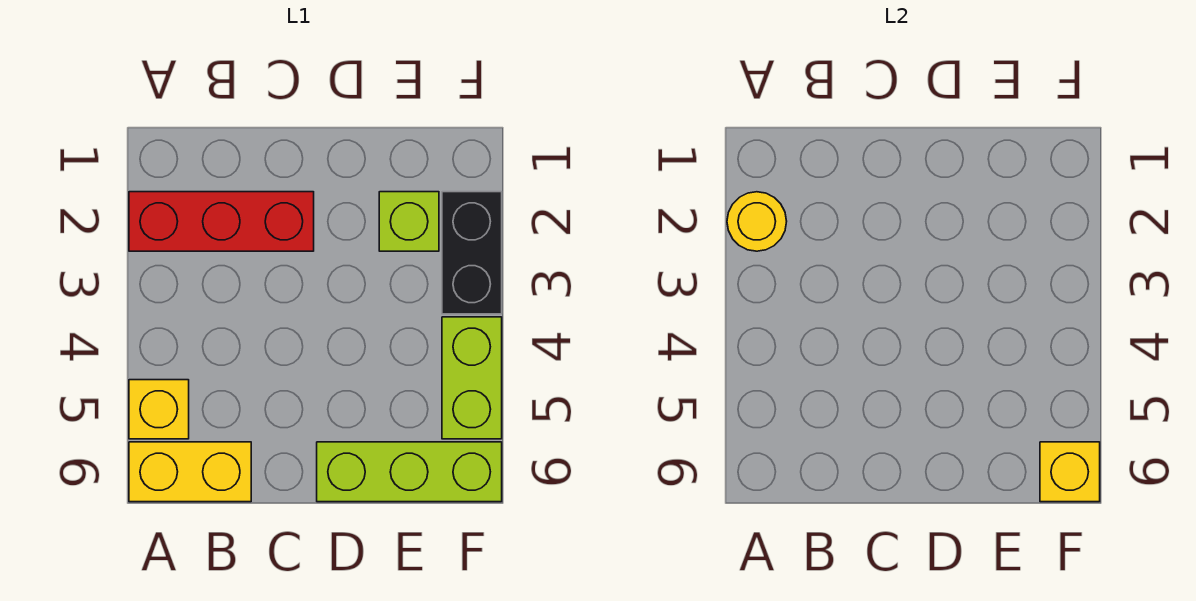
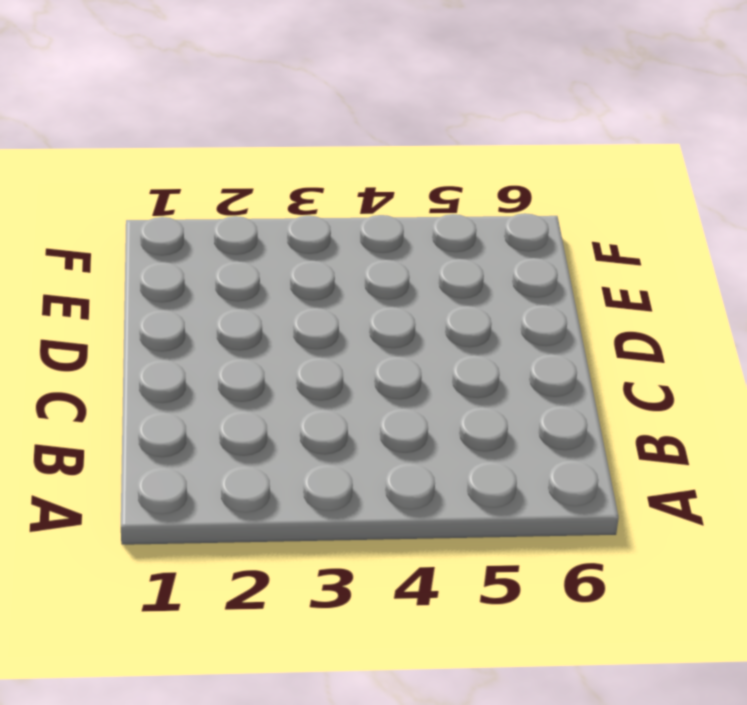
none -> red brick A2:C2 level 1
none -> yellow brick A5 level 1

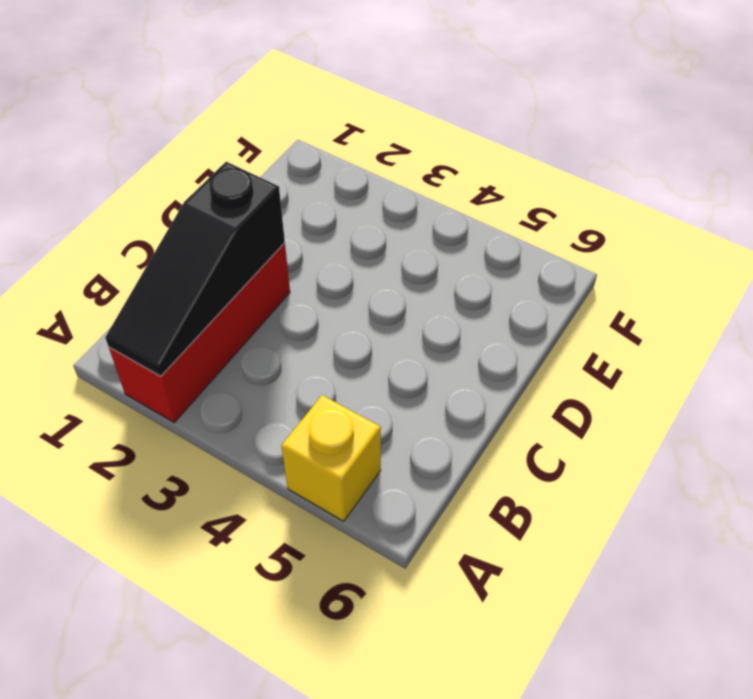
black slope A2:C2 level 2 top C -> yellow round brick A2 level 2
none -> yellow brick A6:B6 level 1
none -> lime brick D6:F6 level 1

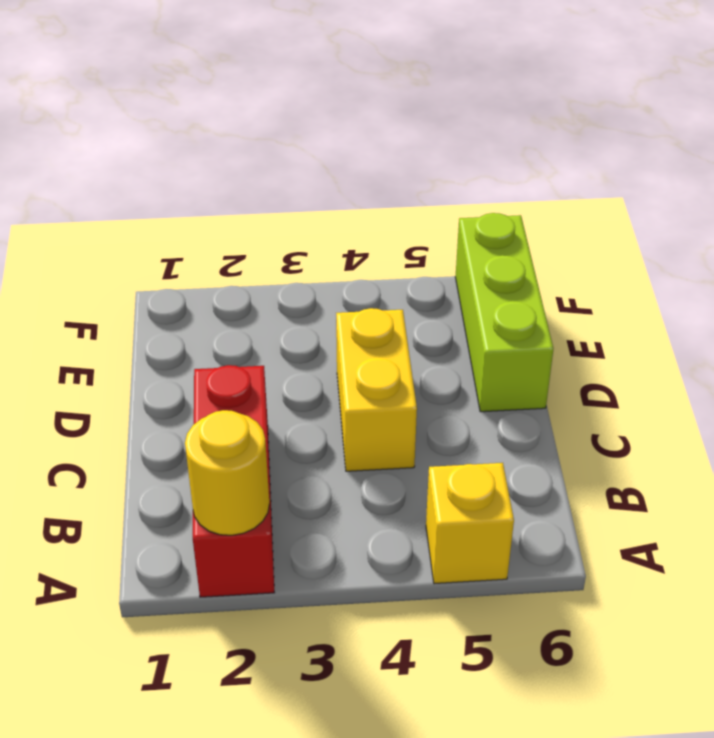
yellow brick C4:D4 level 1 -> yellow brick A6:B6 level 1
none -> lime brick E2 level 1
none -> black brick F2:F3 level 1

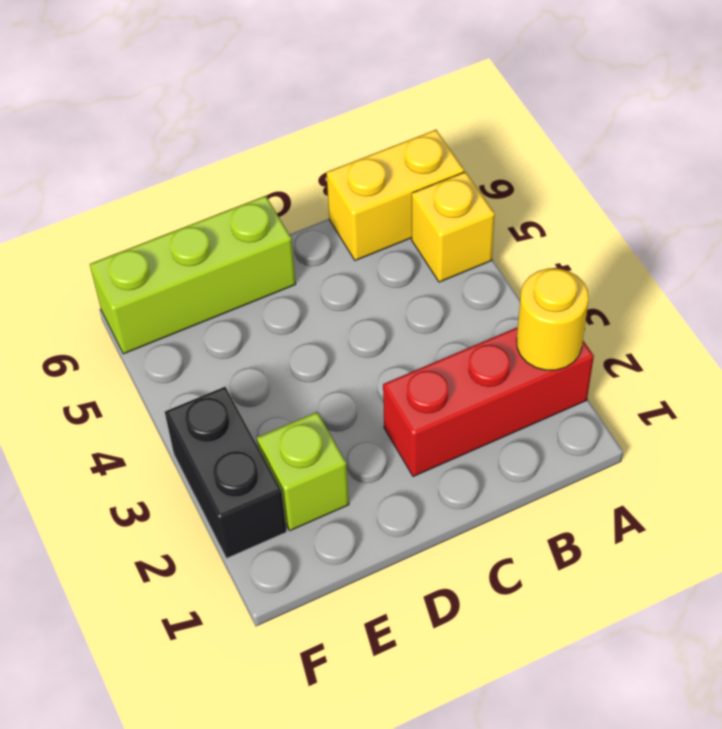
none -> lime brick F4:F5 level 1
none -> yellow brick F6 level 2

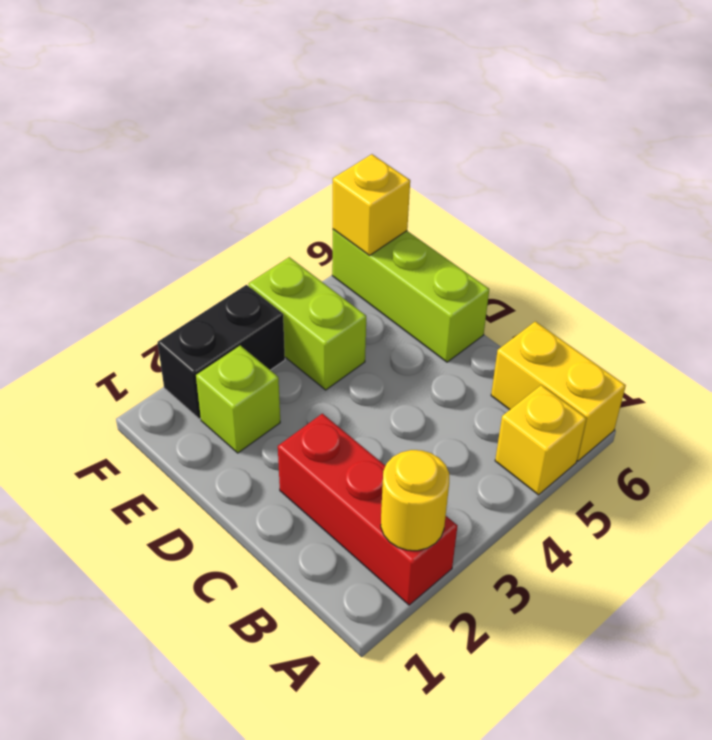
lime brick E4:F4 level 1 -> lime brick F4:F5 level 1

